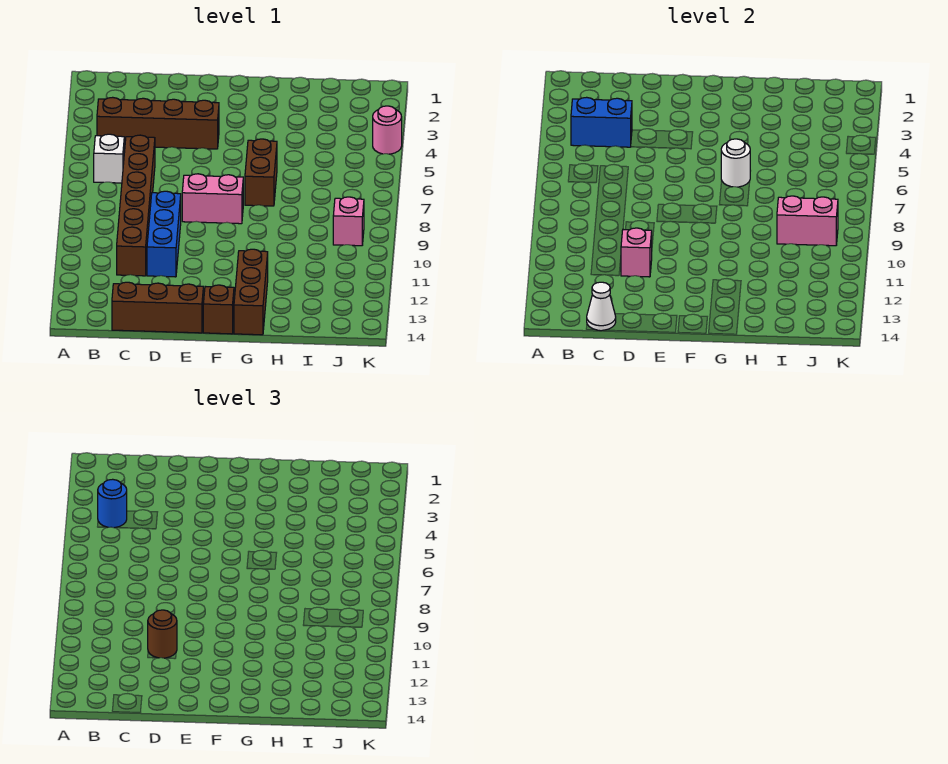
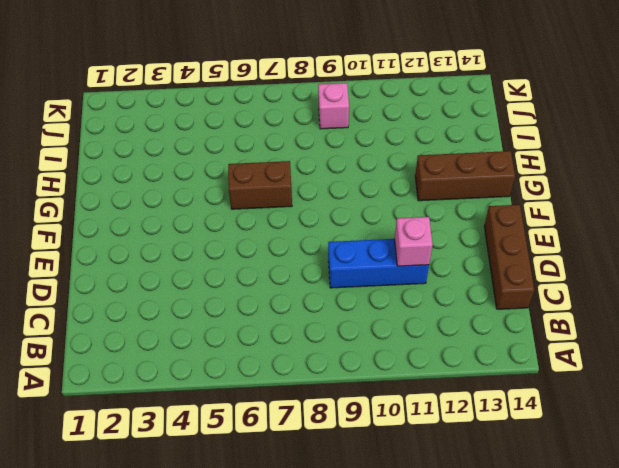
none -> brown brick B4:E4 level 1
none -> white brick B6 level 1
none -> brown brick C6:C11 level 1

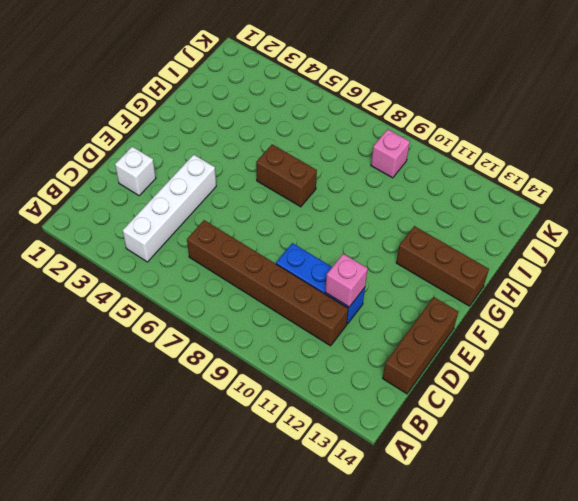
white brick B4:E4 level 1 -> brown brick B4:E4 level 1
white brick D2 level 1 -> white brick B6 level 1
none -> pink brick E8:F8 level 1
none -> brown brick F14 level 1
none -> pink round brick K4 level 1

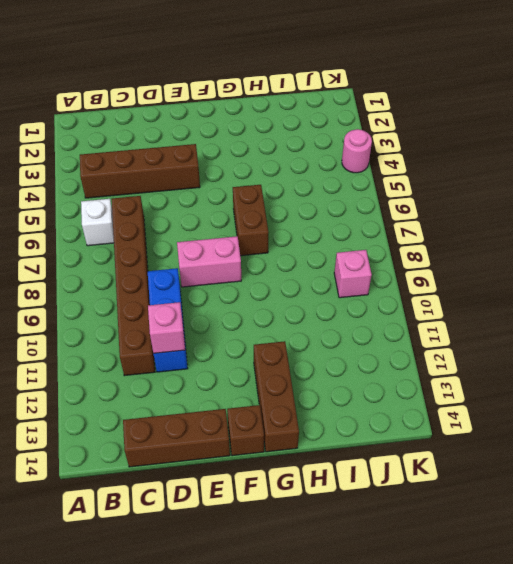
none -> blue brick B4:C4 level 2
none -> white cone C14 level 2
none -> white round brick G6 level 2

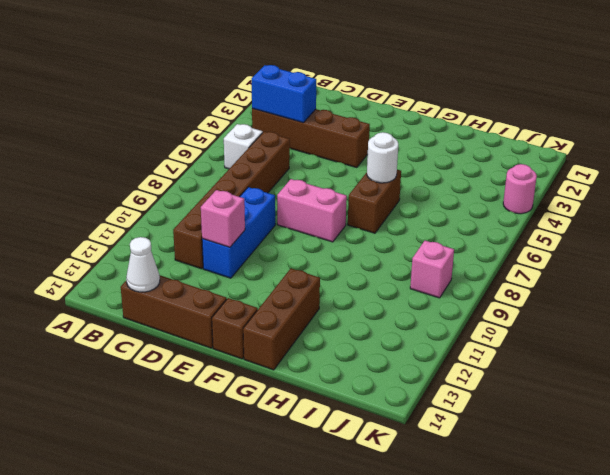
none -> pink brick I9:J9 level 2
none -> blue round brick B4 level 3
none -> brown round brick D11 level 3

